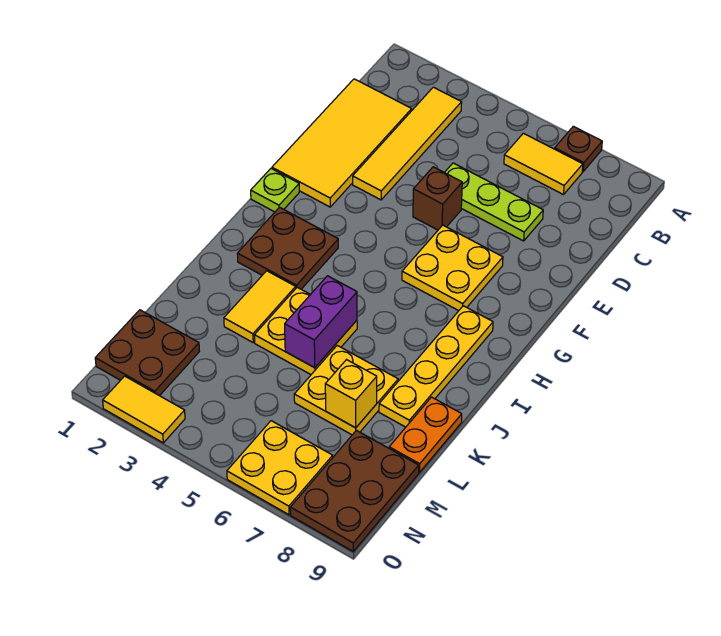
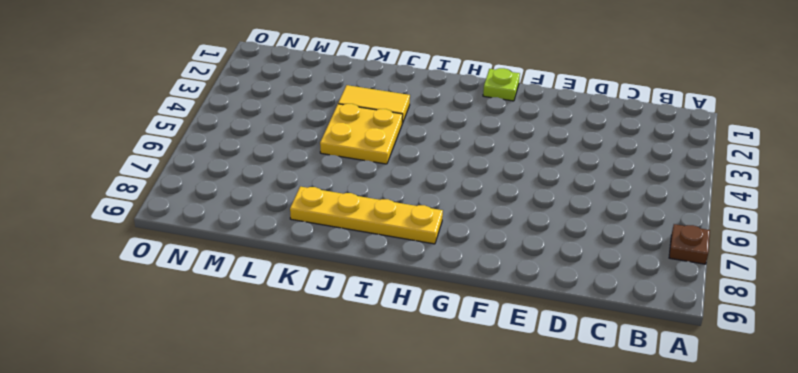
none -> yellow tile B3:E3 level 1
none -> yellow tile B6:B7 level 1
none -> yellow tile C1:F2 level 1

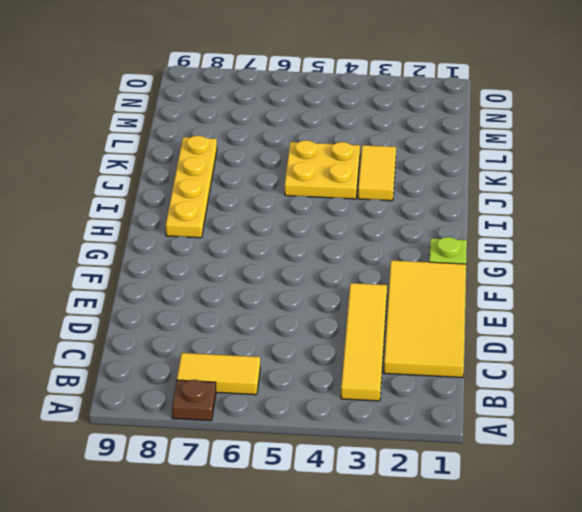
none -> lime plate D5:D7 level 1
none -> brown brick E5 level 1
none -> yellow plate F6:G7 level 1

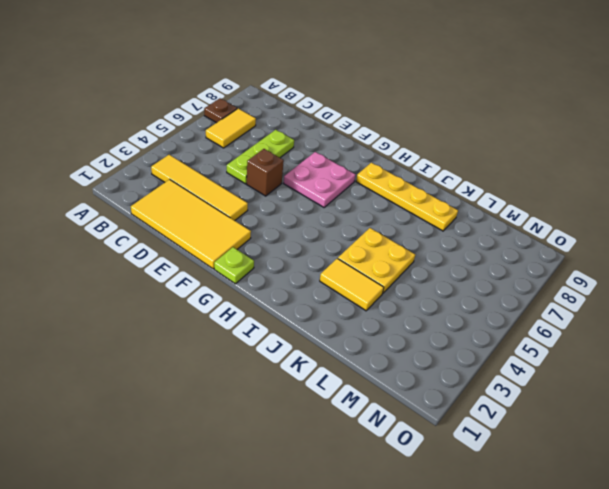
pink plate F6:G7 level 1 -> yellow plate F6:G7 level 1
none -> brown plate H2:I3 level 1
none -> yellow plate K6:L7 level 1
none -> orange plate K9:L9 level 1

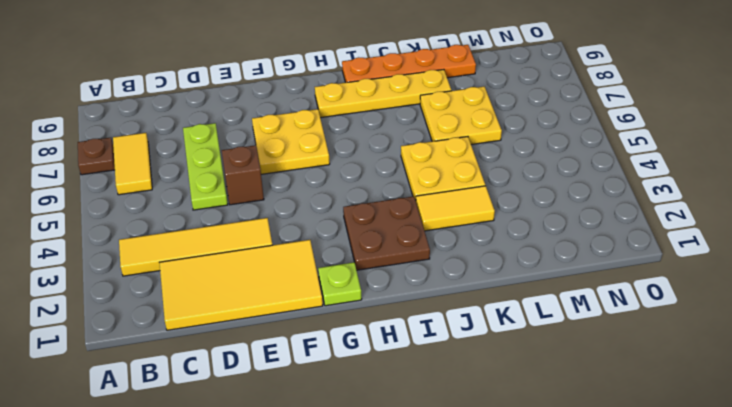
orange plate I9:L9 level 1 -> orange plate K9:L9 level 1
none -> brown plate M1:N2 level 1
none -> brown plate M8:O9 level 1
none -> yellow plate N6:O7 level 1

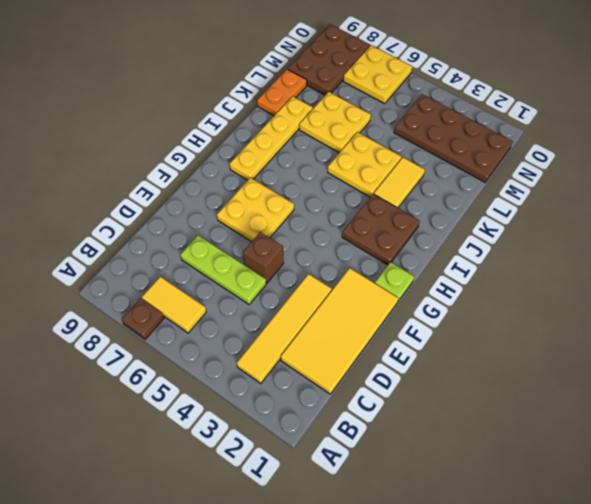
brown plate M1:N4 level 1 -> brown plate M1:N2 level 1
none -> yellow tile O2:O3 level 1
none -> purple brick J5:K5 level 2
none -> yellow brick L7 level 2

